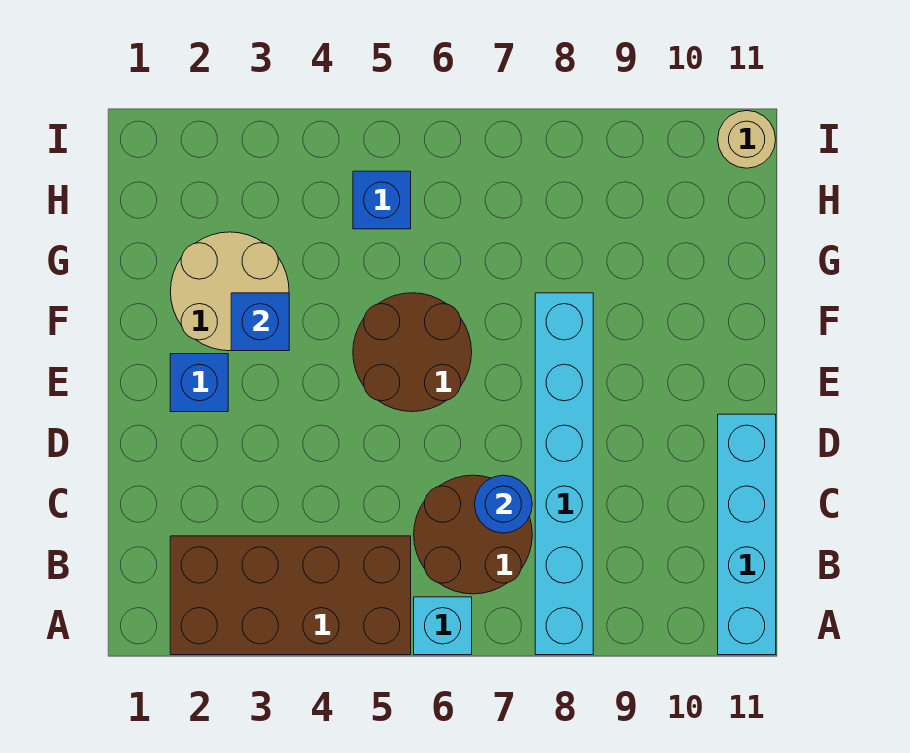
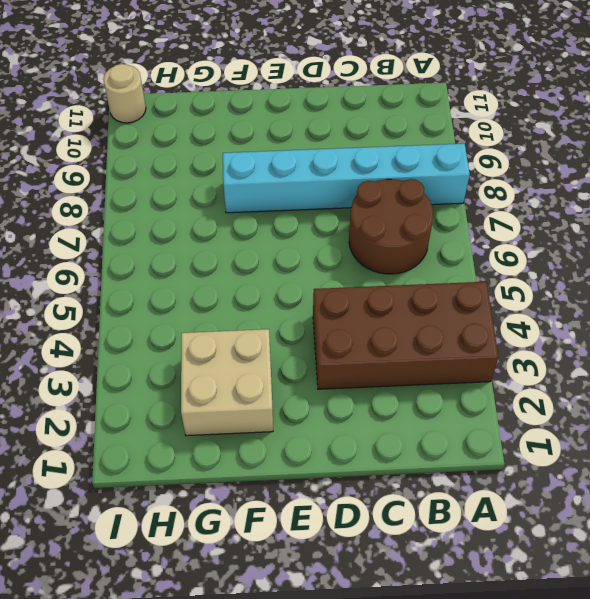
brown brick A3:D4 level 1 -> brown brick A2:B5 level 1
tan brick F2:G3 level 1 -> tan round brick F2:G3 level 1
none -> cyan brick A6 level 1
none -> cyan brick A11:D11 level 1
none -> blue brick E2 level 1

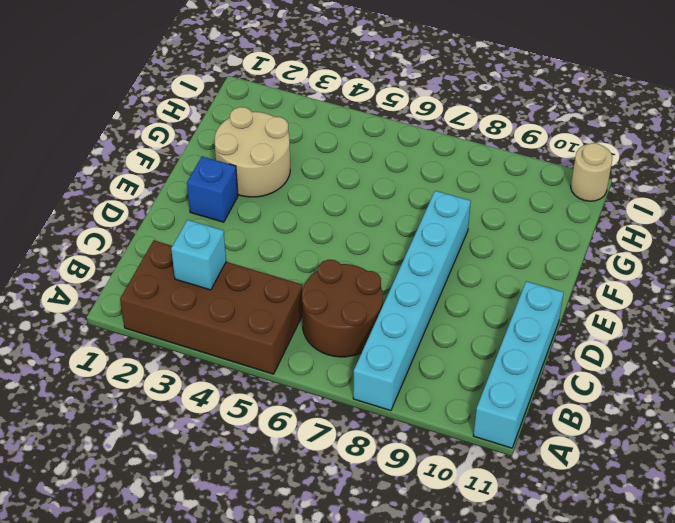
cyan brick B3 level 2 -> cyan brick A6 level 1
none -> brown round brick E5:F6 level 1
none -> blue brick H5 level 1
none -> blue round brick C7 level 2

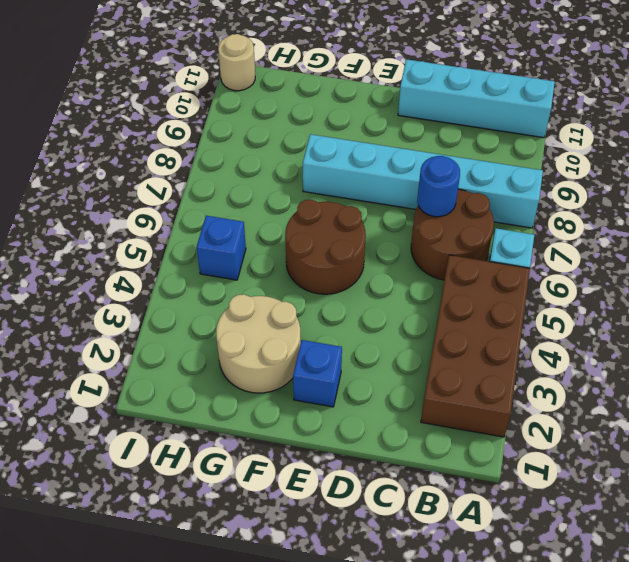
none -> blue brick F3 level 2

